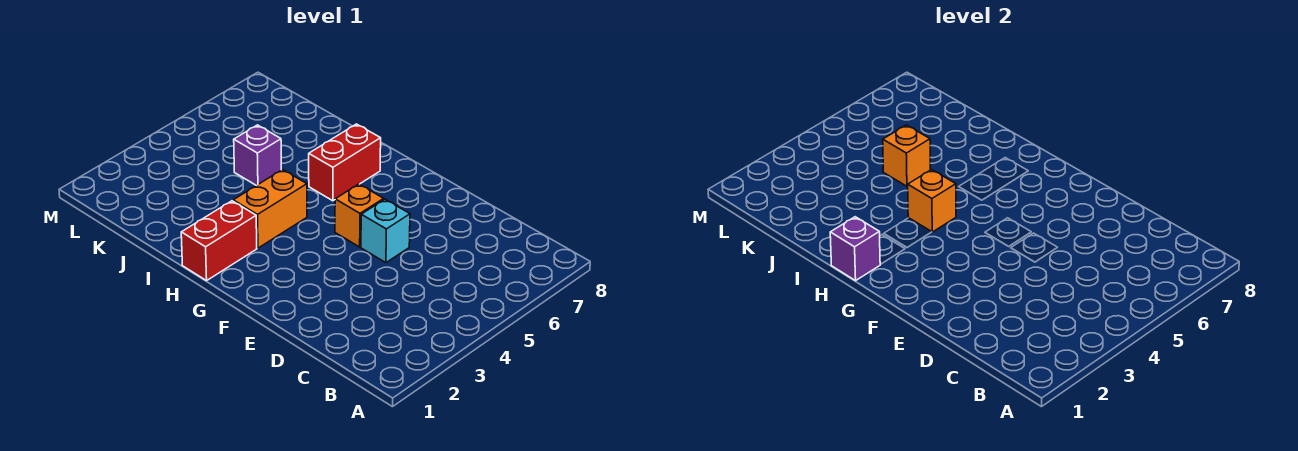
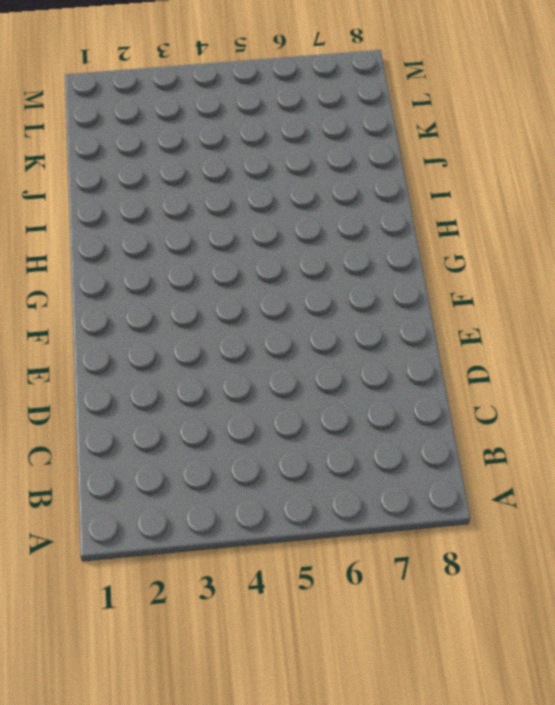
none -> cyan brick E5 level 1
none -> orange brick F5 level 1

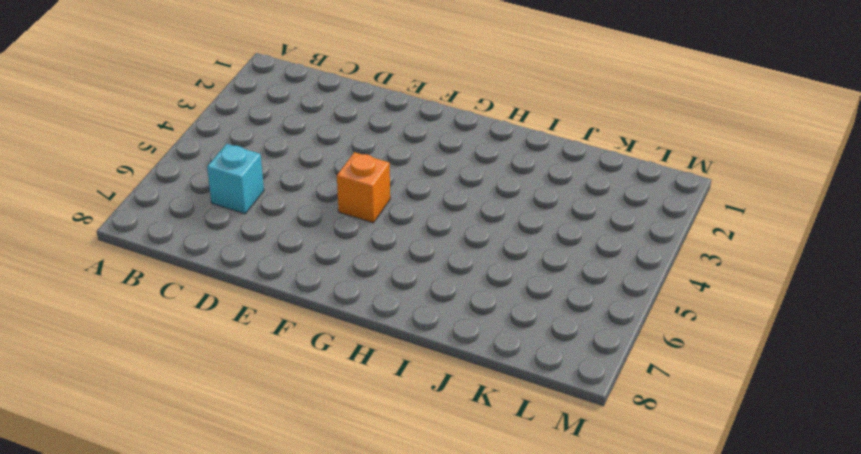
cyan brick C6 level 1 -> cyan brick E5 level 1
none -> red brick H1:H2 level 1
none -> orange brick H3:H4 level 1

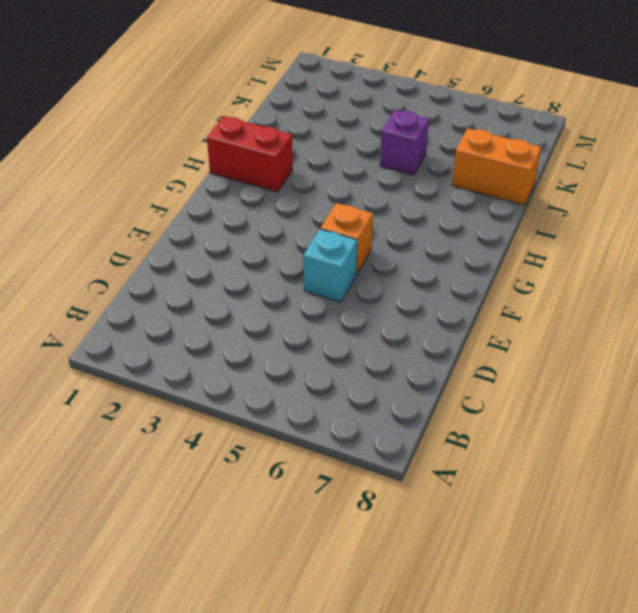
orange brick J7:J8 level 1 -> orange brick H3:H4 level 1
none -> red brick H6:H7 level 1
none -> purple brick H1 level 2

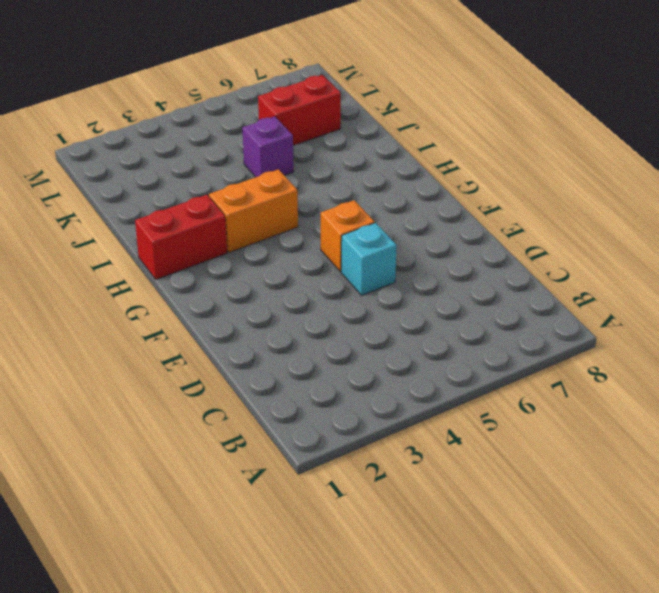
red brick K6:K7 level 1 -> red brick H6:H7 level 1
none -> purple brick H1 level 2
none -> orange brick H4 level 2

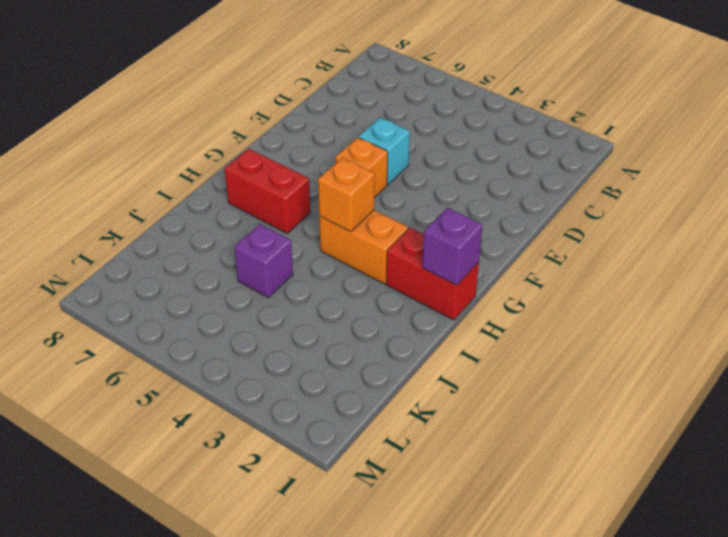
none -> orange brick J5 level 2

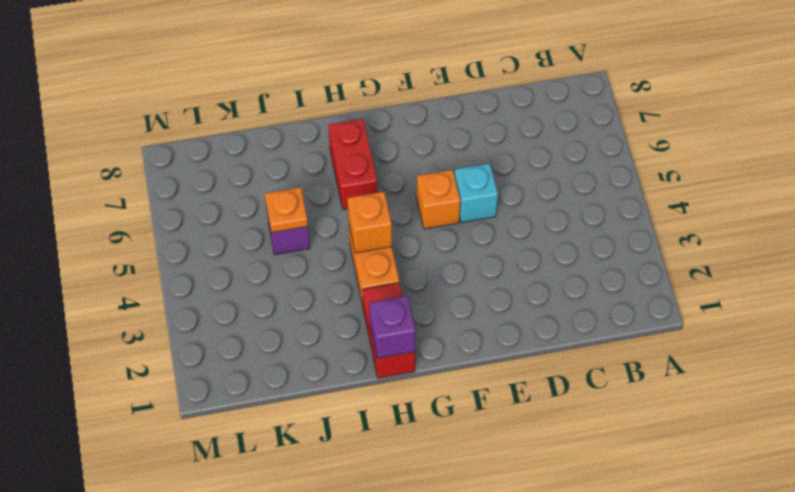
orange plate J5 level 2 -> orange brick J5 level 2

